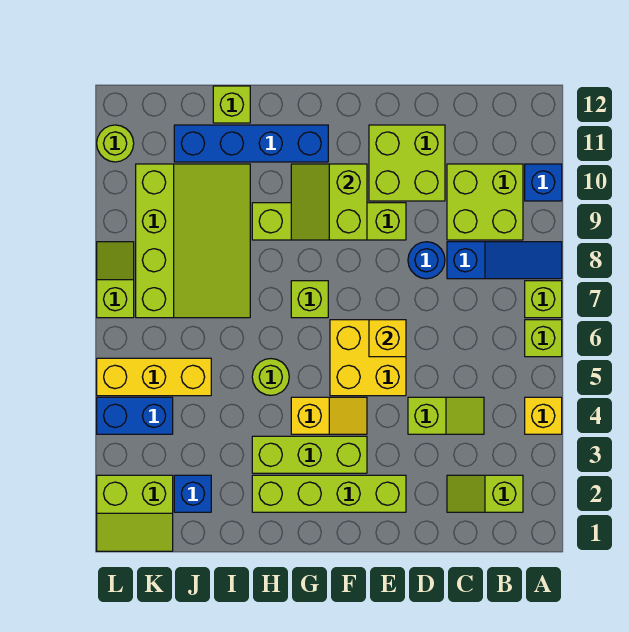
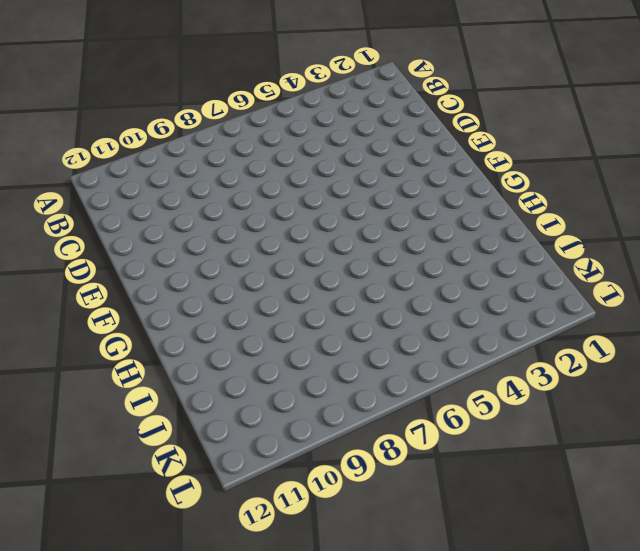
none -> yellow brick A4 level 1
none -> lime brick A6 level 1
none -> lime brick A7 level 1

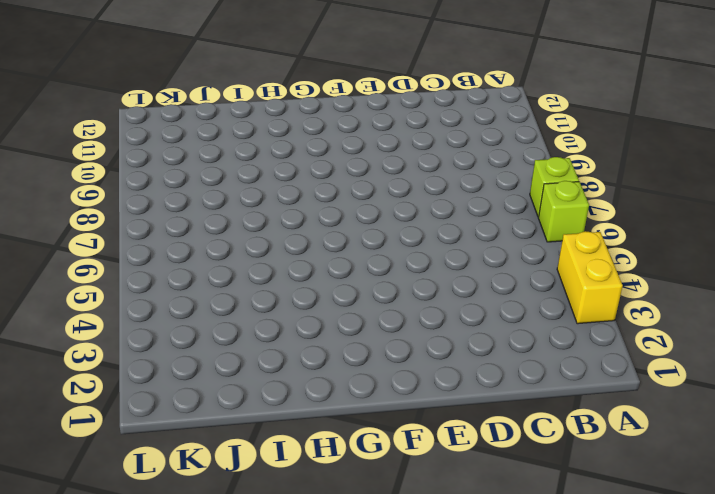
yellow brick A3:A4 level 1 -> yellow brick A4 level 1
none -> blue slope A8:C8 level 1 top C
none -> blue brick A10 level 1
none -> lime slope B2:C2 level 1 top B

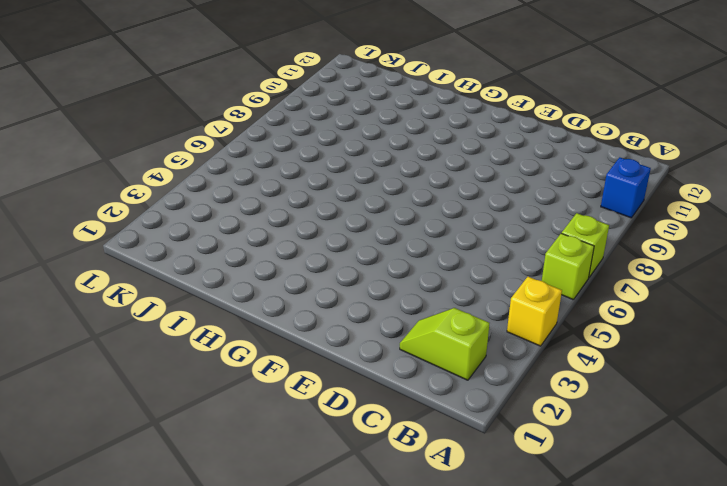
none -> blue slope A8:C8 level 1 top C
none -> lime brick B9:C10 level 1
none -> lime slope C4:D4 level 1 top D

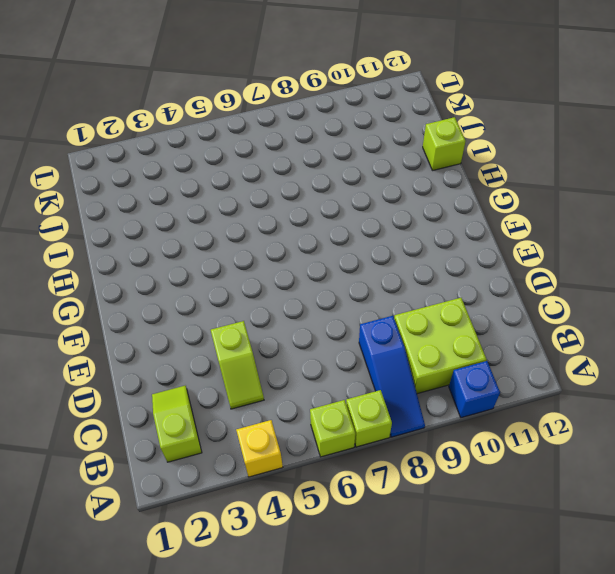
none -> blue round brick D8 level 1
none -> lime brick D10:E11 level 1
none -> lime brick E2:H2 level 1

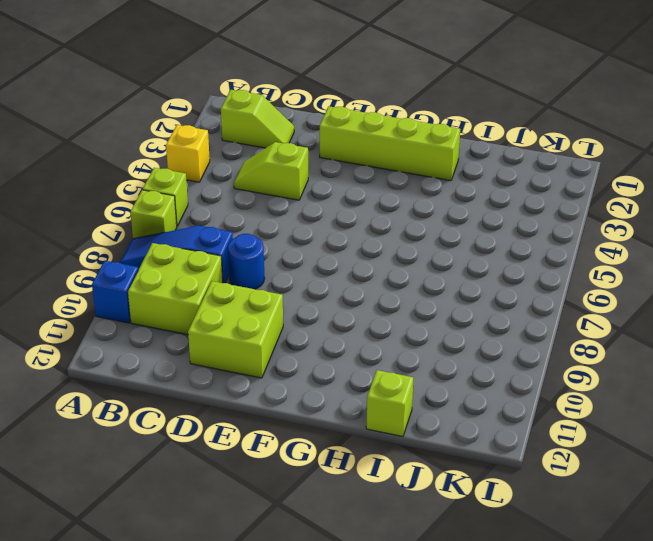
none -> yellow brick E5:F6 level 1
none -> lime brick E9:H9 level 1
none -> lime brick F3:H3 level 1

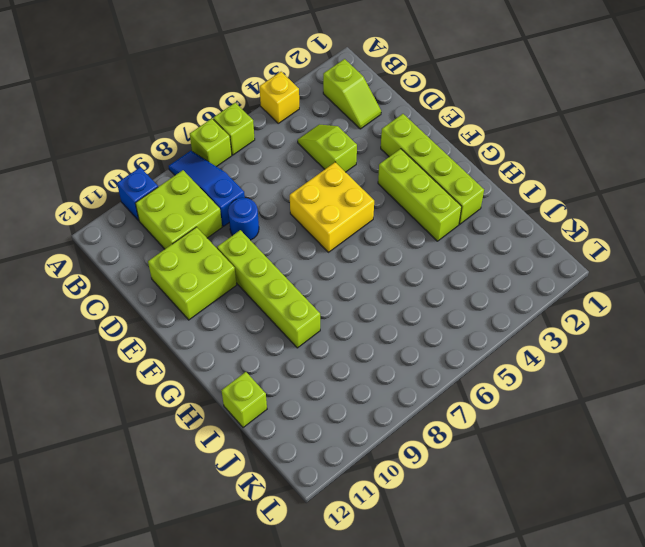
none -> yellow slope F4:G4 level 1 top G
none -> lime brick G7 level 1
none -> blue brick G11:J11 level 1

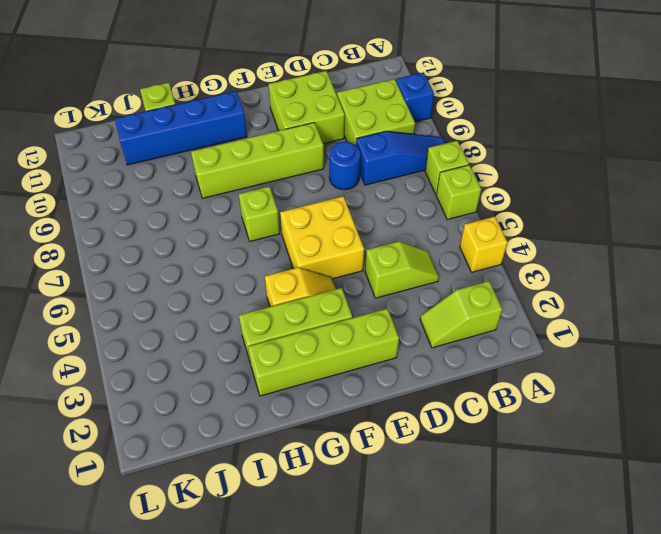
none -> lime round brick H5 level 1
none -> lime slope I7:K10 level 1 top K
none -> blue brick J2 level 1

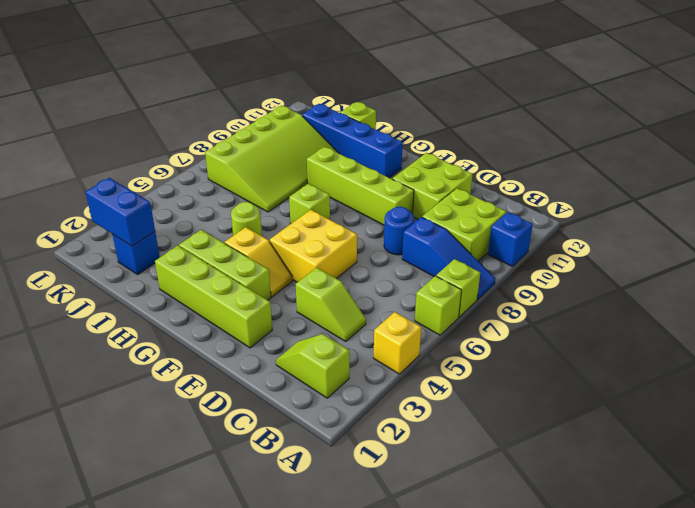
blue brick J2:K2 level 2 -> blue brick K4:L4 level 1
none -> yellow brick J5:L5 level 1
none -> lime slope K1:L2 level 1 top 2
none -> lime slope L7:L8 level 1 top 7

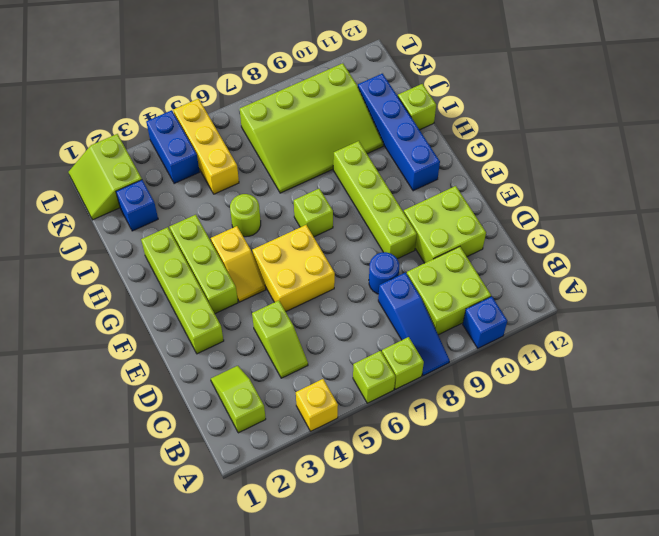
none -> lime slope L7:L8 level 1 top 7
none -> lime round brick L11 level 1
none -> yellow brick E6 level 2

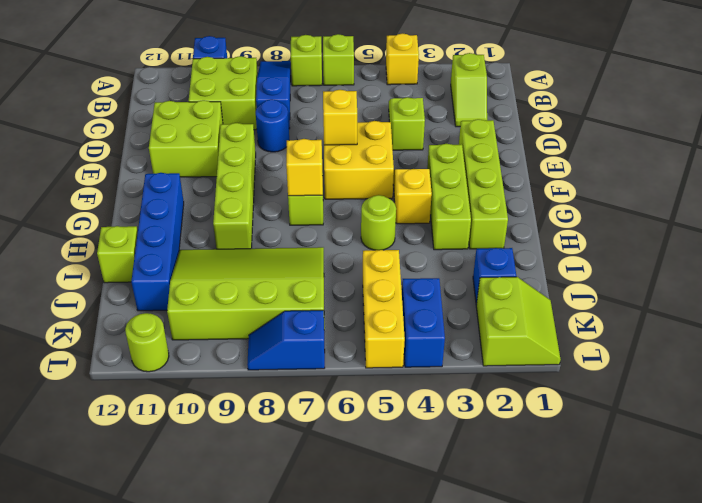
yellow brick G7 level 2 -> none
blue slope L7:L8 level 1 top 7 -> lime slope L7:L8 level 1 top 7
none -> lime slope F9:G10 level 2 top F

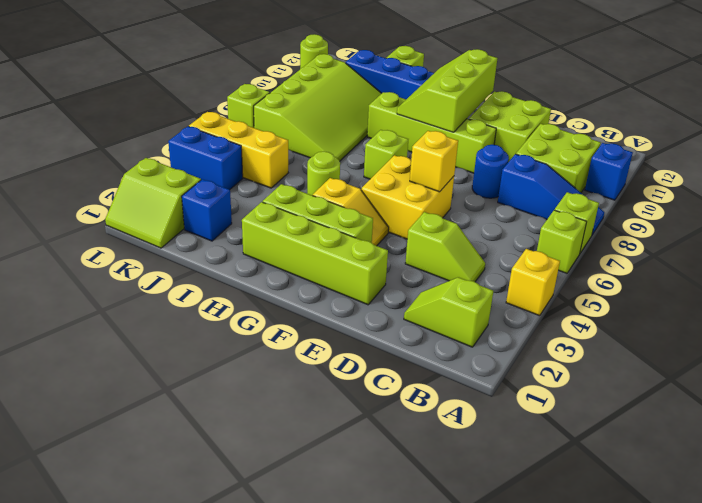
lime slope F9:G11 level 2 top F -> lime slope F9:G10 level 2 top F

